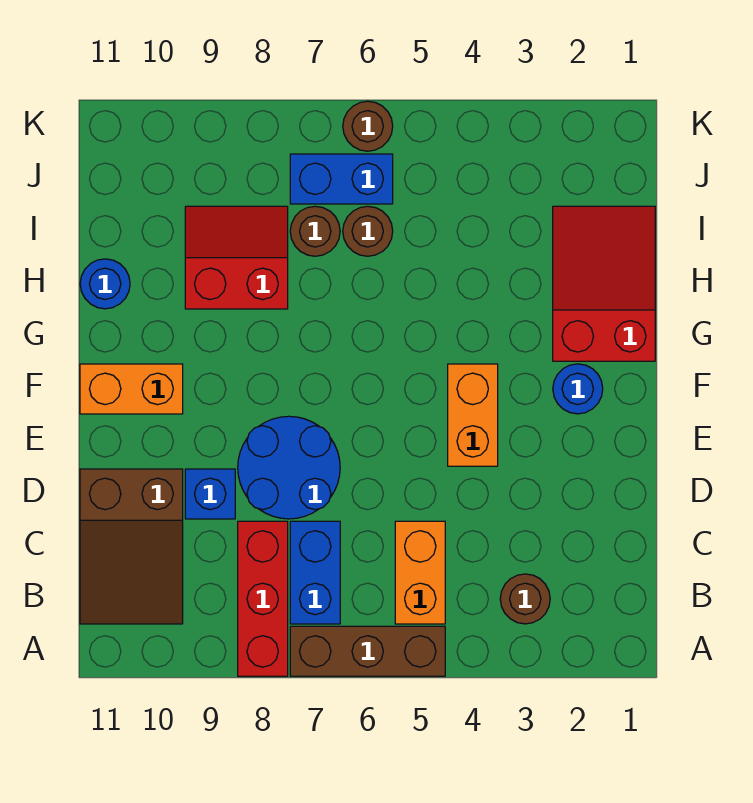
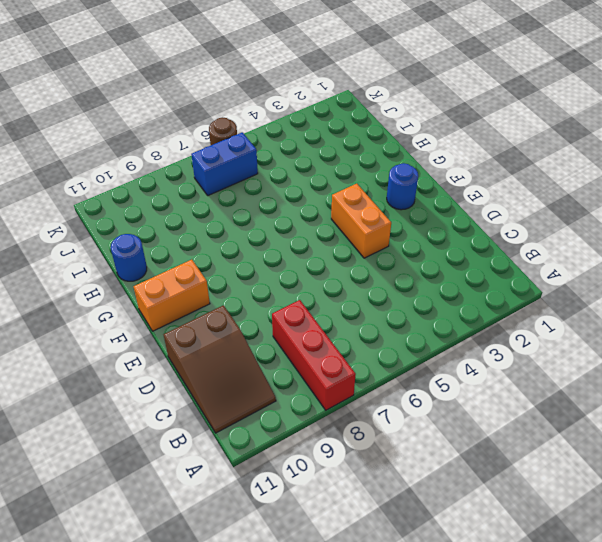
none -> brown brick A5:A7 level 1
none -> brown round brick B3 level 1
none -> orange brick B5:C5 level 1

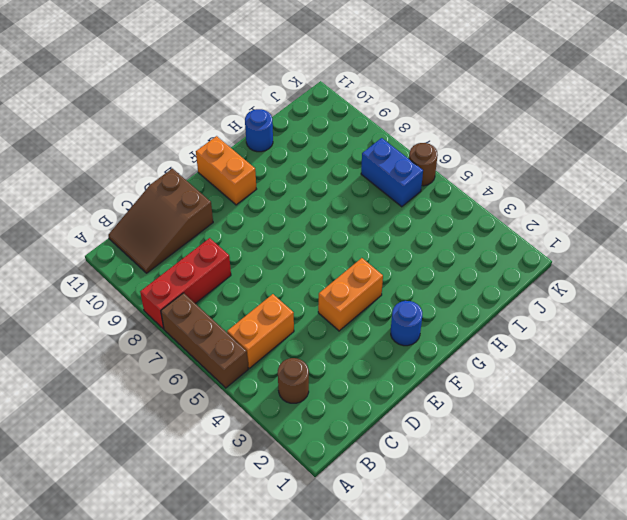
none -> blue brick B7:C7 level 1
none -> blue round brick D7:E8 level 1
none -> blue brick D9 level 1

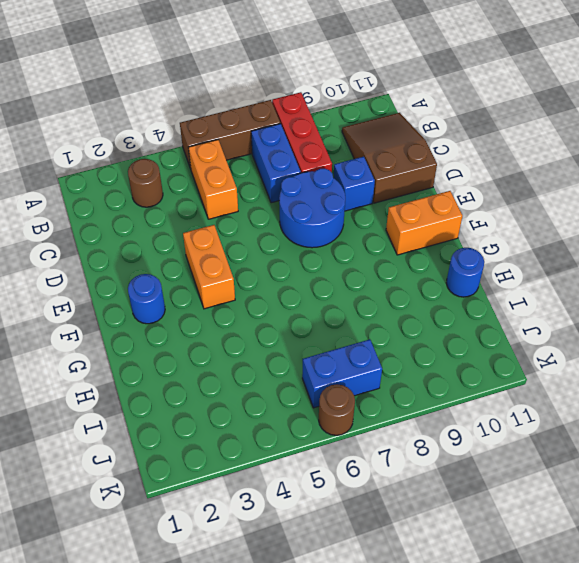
none -> red slope G1:I2 level 1 top G
none -> red slope H8:I9 level 1 top H
none -> brown round brick I6 level 1

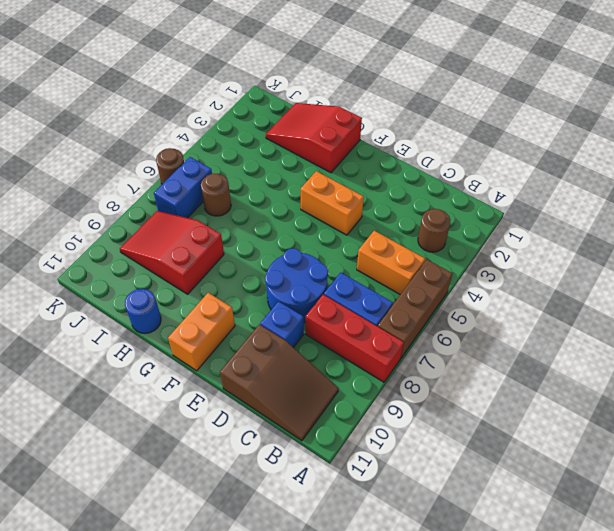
red slope H8:J9 level 1 top H -> red slope H8:I9 level 1 top H
none -> blue round brick F2 level 1
none -> brown round brick I7 level 1

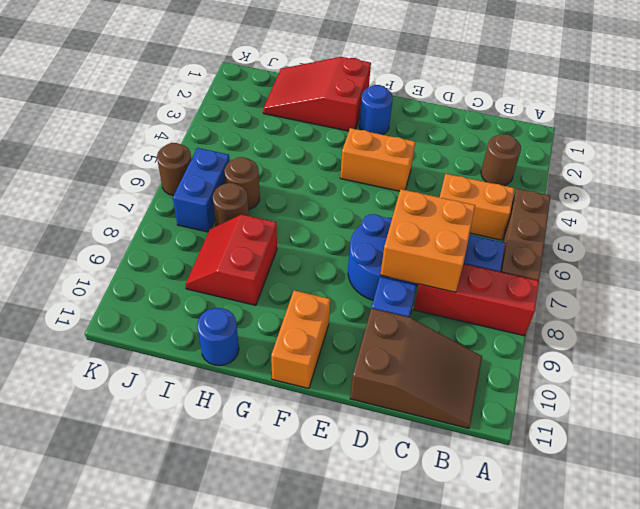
orange brick C7:D8 level 2 -> none

